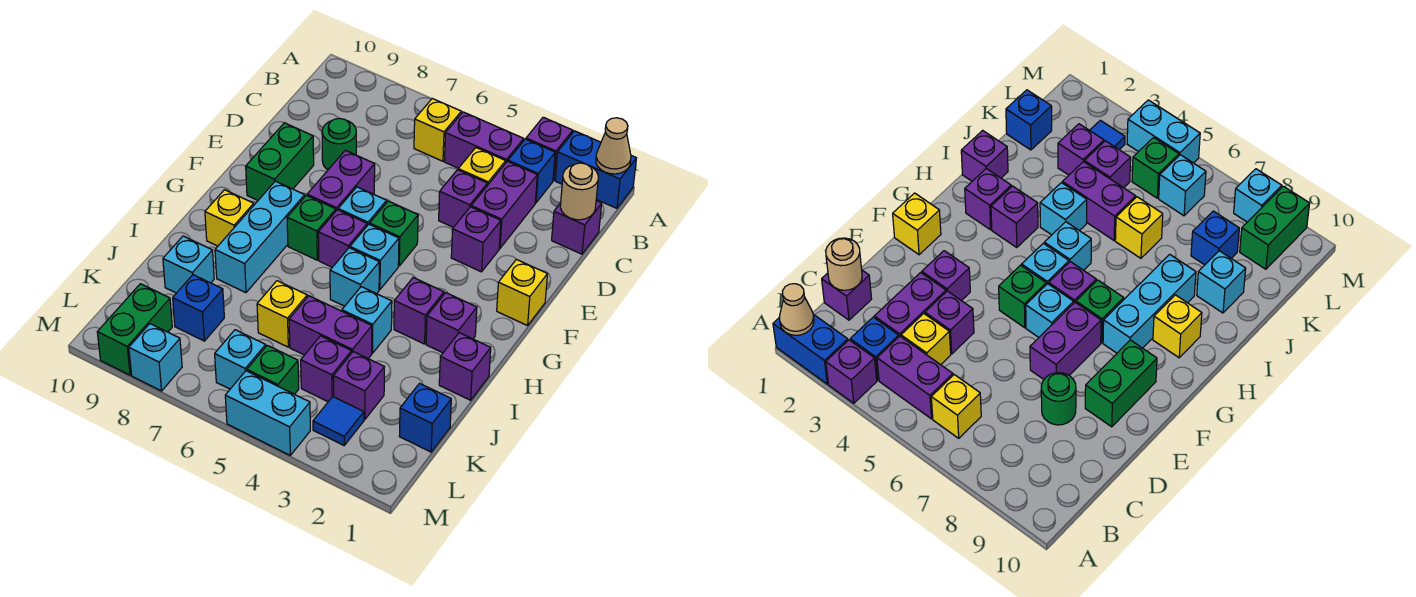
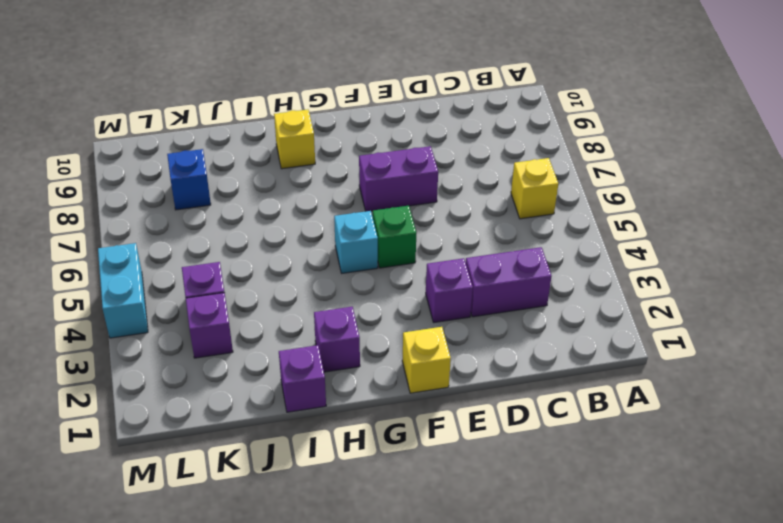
none -> blue brick A1:A2 level 1
none -> purple brick A3 level 1
none -> blue brick B3 level 1
none -> purple brick B4:B5 level 1

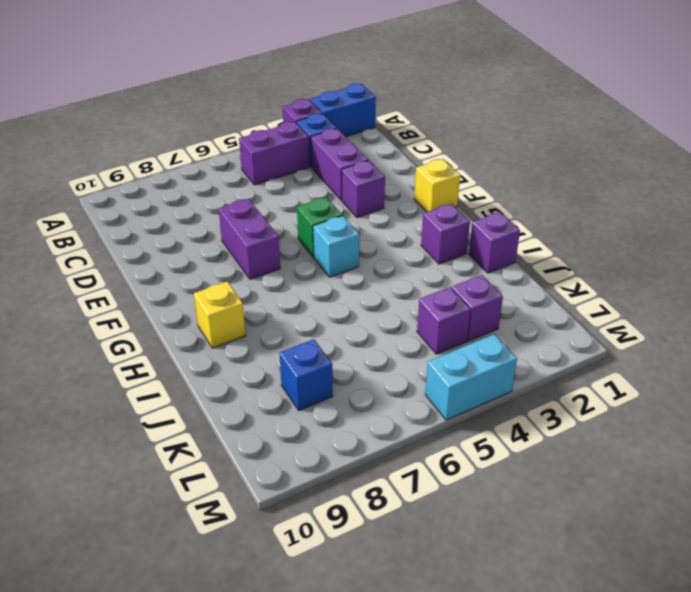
none -> yellow brick B6 level 1
none -> purple brick C1 level 1
none -> yellow brick C4 level 1
none -> purple brick D4 level 1

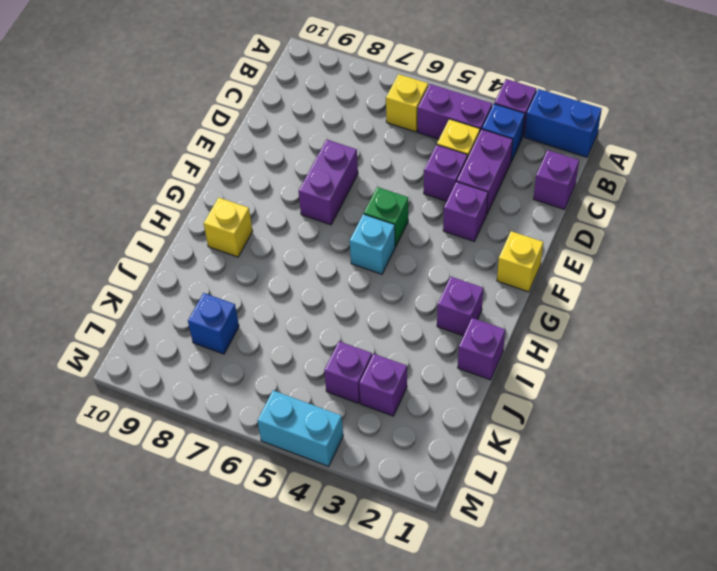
none -> green round brick D8 level 1
none -> green brick E9:F9 level 1
none -> cyan brick F6 level 1
none -> purple brick G6 level 1

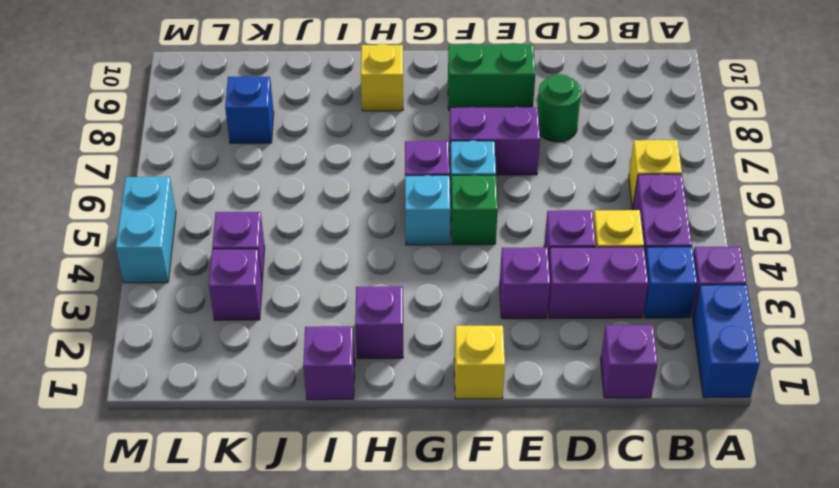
none -> green brick G7 level 1
none -> cyan brick G8:I8 level 1
none -> purple brick H3 level 1
none -> cyan brick H5 level 1

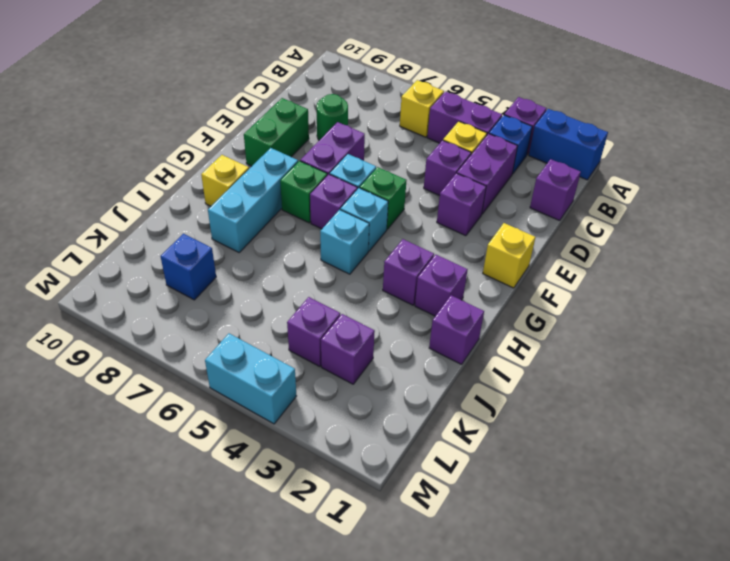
none -> cyan brick I4 level 1
none -> purple brick J4:J5 level 1
none -> yellow brick J6 level 1
none -> cyan brick J9 level 1

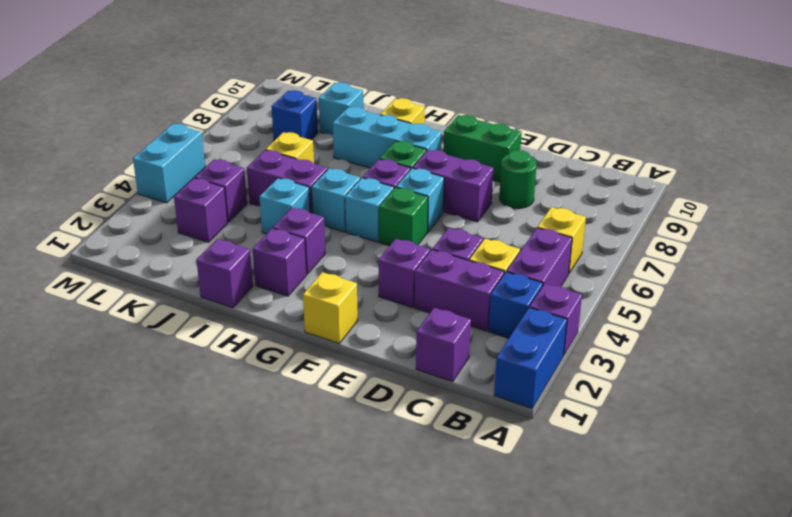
purple brick I5:J5 level 1 -> purple brick J4:J5 level 1
none -> blue brick K1 level 1
none -> blue tile L3 level 1
none -> green brick L5 level 1
none -> cyan brick L6 level 1

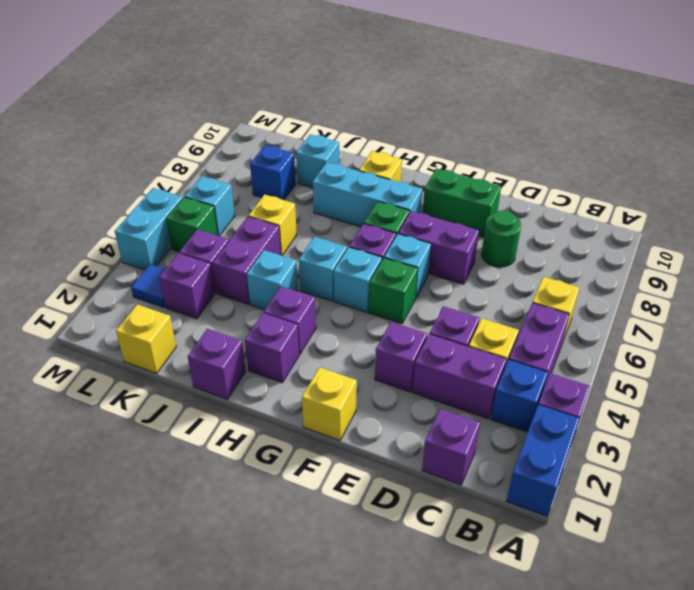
yellow brick K1 level 1 -> blue brick K1 level 1
none -> green brick L9:M9 level 1
none -> cyan brick M8 level 1
none -> tan cone A1 level 2
none -> tan round brick C1 level 2

